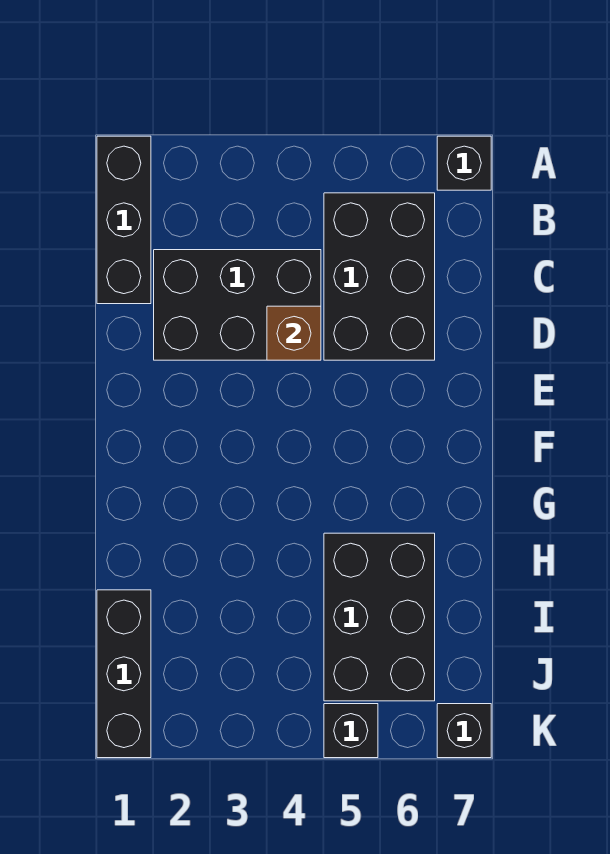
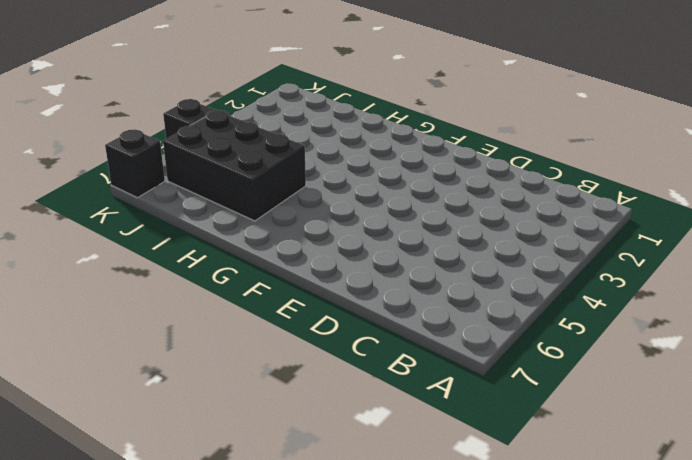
none -> black brick A1:C1 level 1
none -> black brick A7 level 1

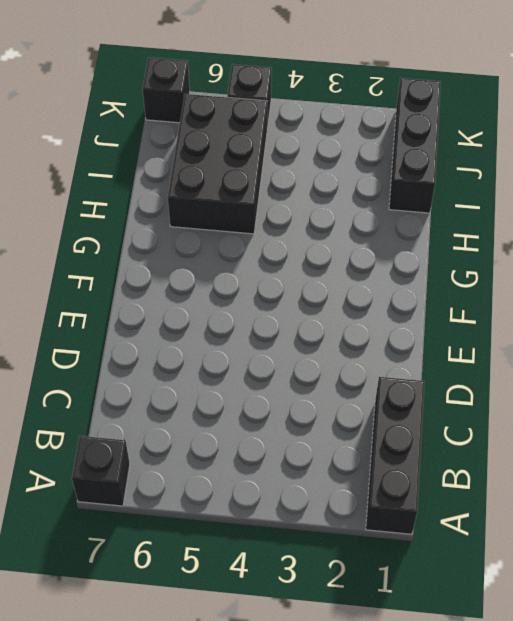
none -> black brick B5:D6 level 1
none -> black brick C2:D4 level 1

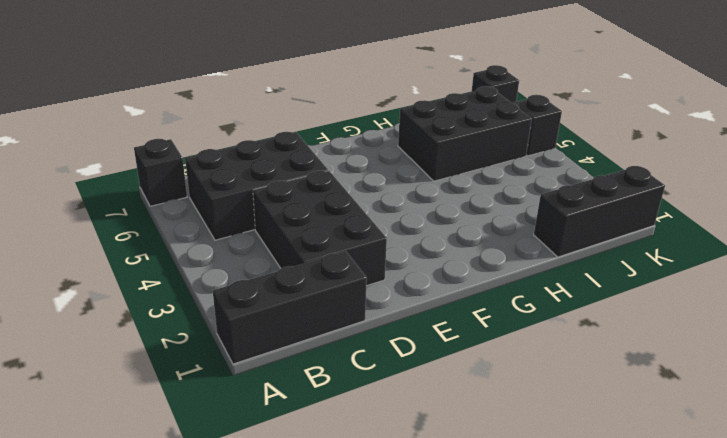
none -> brown brick D4 level 2

